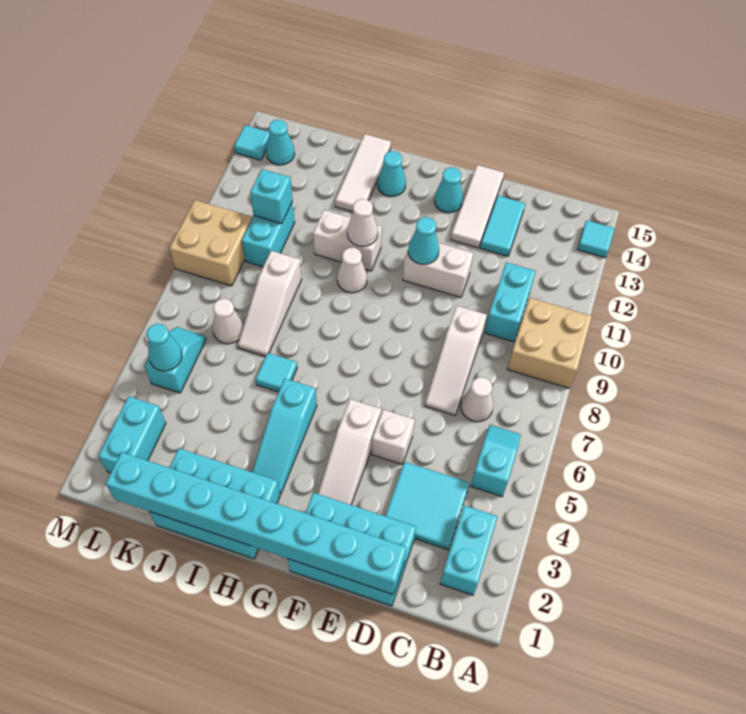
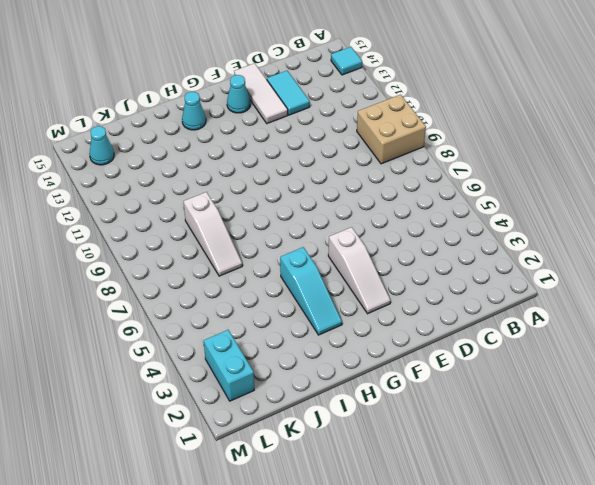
none -> cyan brick B2:B3 level 1
none -> cyan slope B5:B6 level 1 top 5
none -> cyan tile C3:D4 level 1
none -> white cone C7 level 1

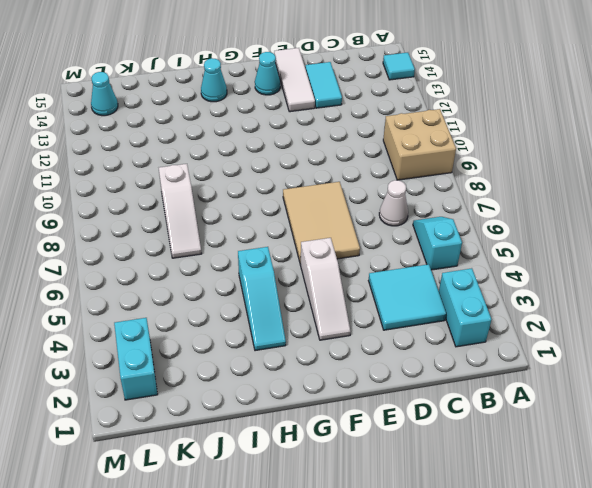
tan tile E6:F8 level 1 -> none
none -> cyan brick C10:C11 level 1
none -> cyan brick D1:F2 level 1
none -> white slope D7:D9 level 1 top 9
none -> white brick E5 level 1

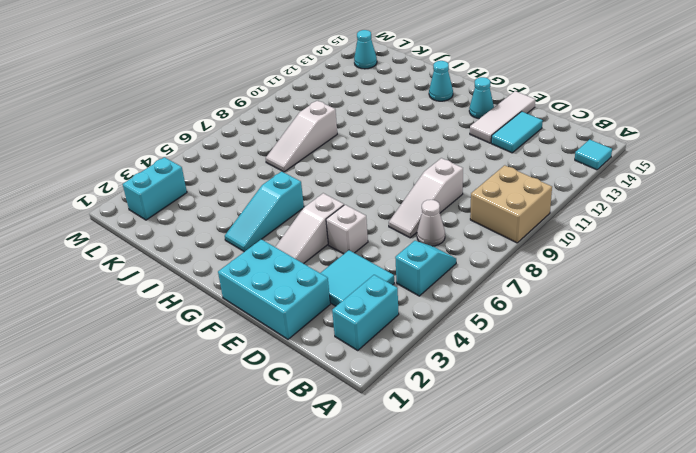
none -> cyan brick C10:C11 level 1
none -> white brick E11:F11 level 1
none -> cyan brick H1:J2 level 1
none -> white cone H10 level 1

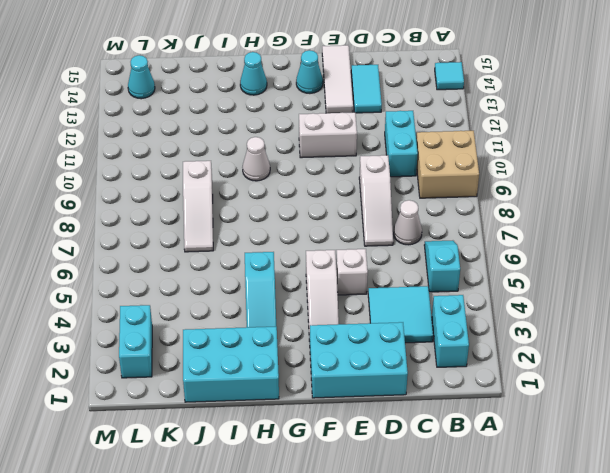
none -> white brick H11:I11 level 1
none -> cyan tile I6 level 1
none -> white tile I13:I15 level 1
none -> white cone K7 level 1

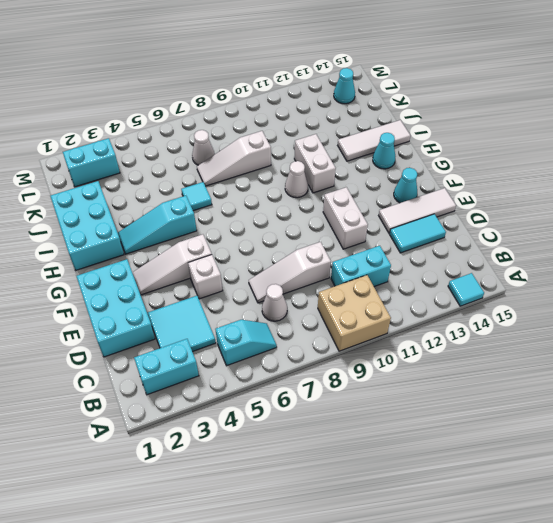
none -> cyan brick K10:K11 level 1
none -> cyan slope L5:L6 level 1 top 5
none -> tan brick L9:M10 level 1
none -> cyan tile M14 level 1

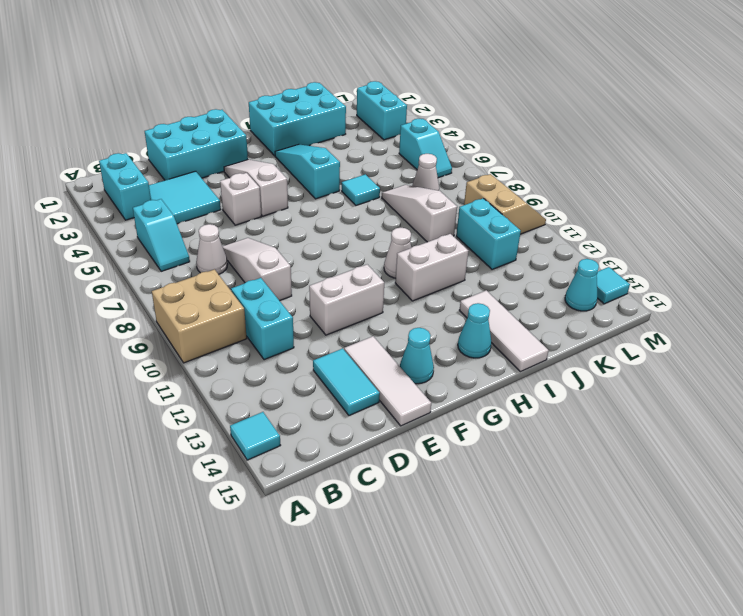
tan slope L9:M10 level 1 top L -> tan brick L9:M10 level 1
none -> cyan brick D1:K1 level 2
none -> cyan cone F11 level 2
none -> white cone H11 level 2
none -> cyan brick K11 level 2

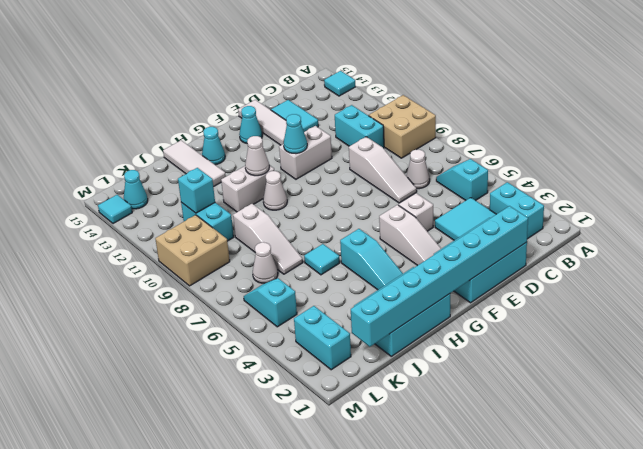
none -> cyan cone L5 level 2

